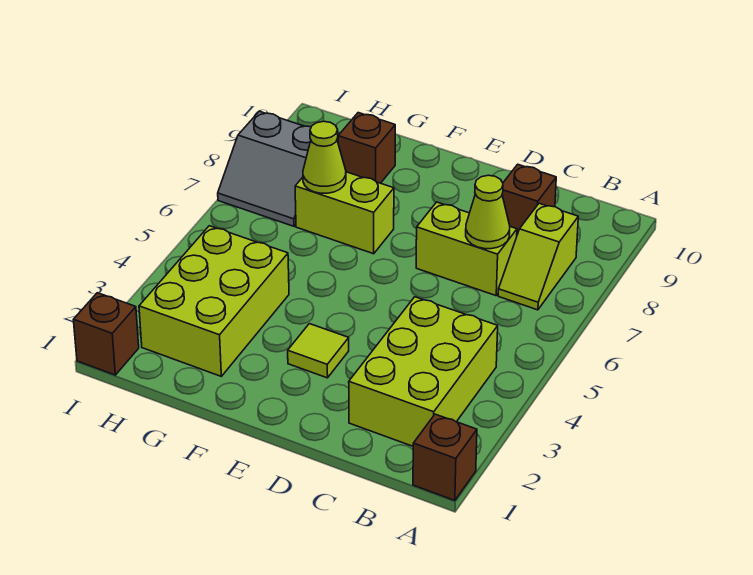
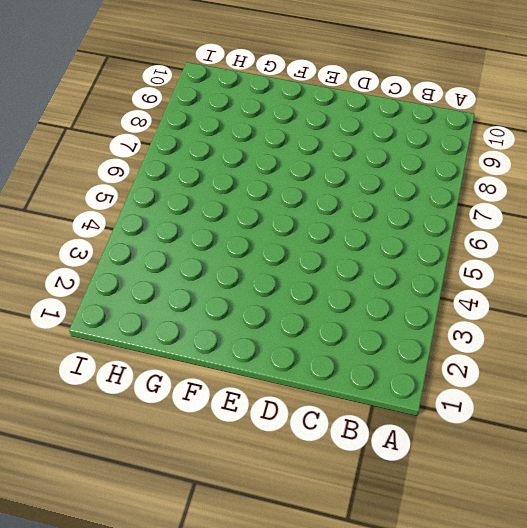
none -> brown brick A1 level 1
none -> lime brick B2:C4 level 1
none -> lime slope B7:B8 level 1 top 8

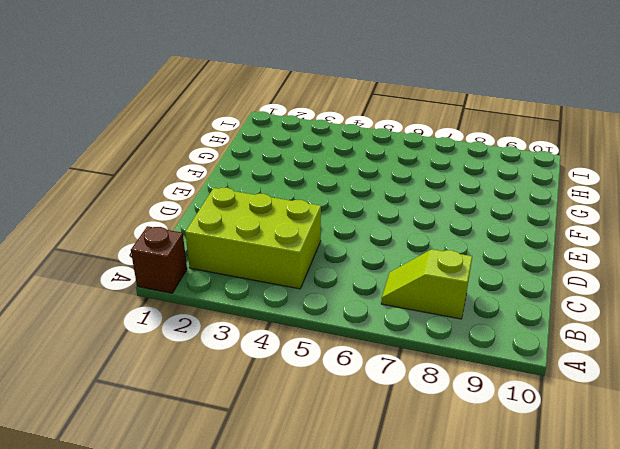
none -> lime brick C7:D7 level 1
none -> brown brick C9 level 1
none -> lime tile E3 level 1

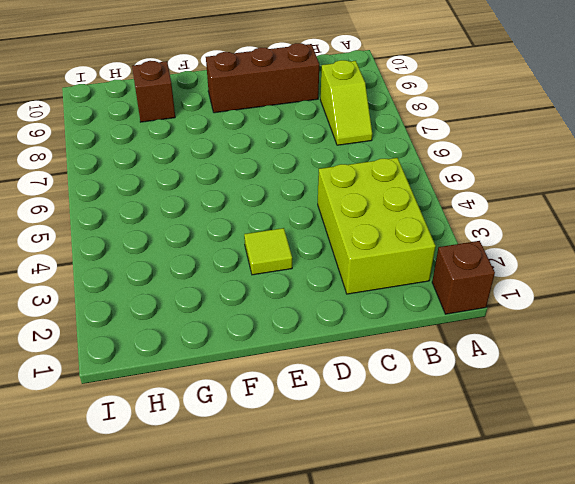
brown brick C9:E9 level 1 -> brown brick C9 level 1
none -> lime brick C7:D7 level 1
none -> lime brick F7:G7 level 1
none -> lime brick G2:H4 level 1

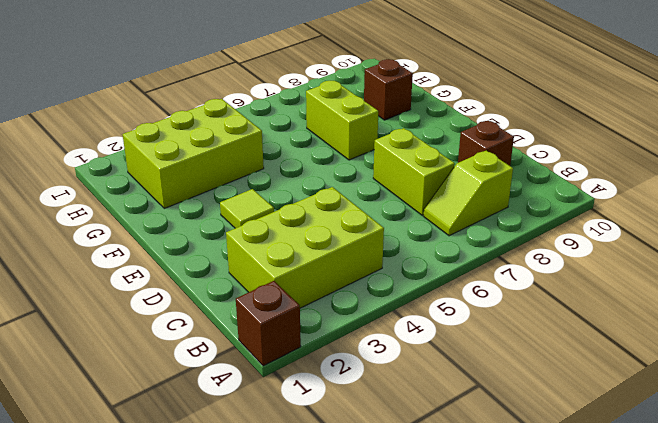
none -> grey slope H7:I8 level 1 top 8
none -> brown brick I1 level 1
none -> lime cone C7 level 2

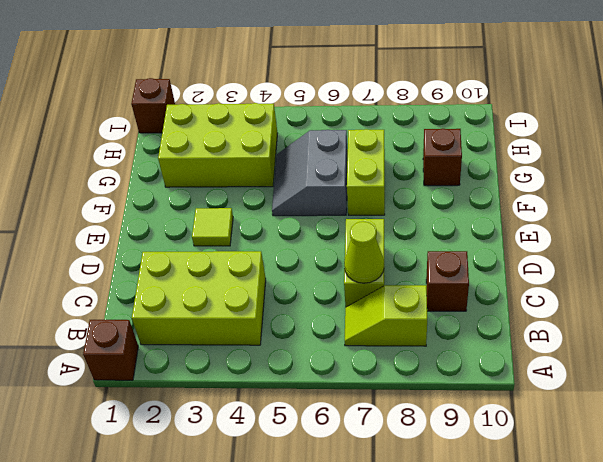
grey slope F5:G6 level 1 top 6 -> grey slope H7:I8 level 1 top 8
none -> lime cone G7 level 2

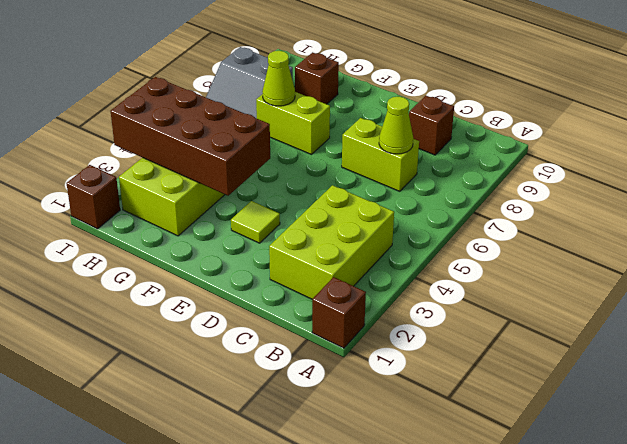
brown brick F3:I4 level 2 -> none
none -> lime slope B7:B8 level 1 top 8

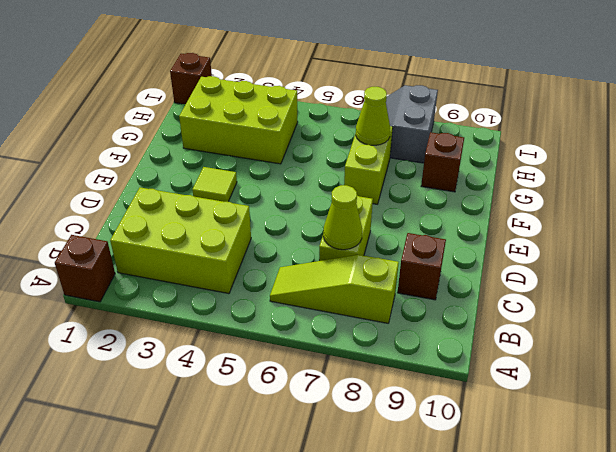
lime slope B6:B8 level 1 top 8 -> lime slope B7:B8 level 1 top 8

